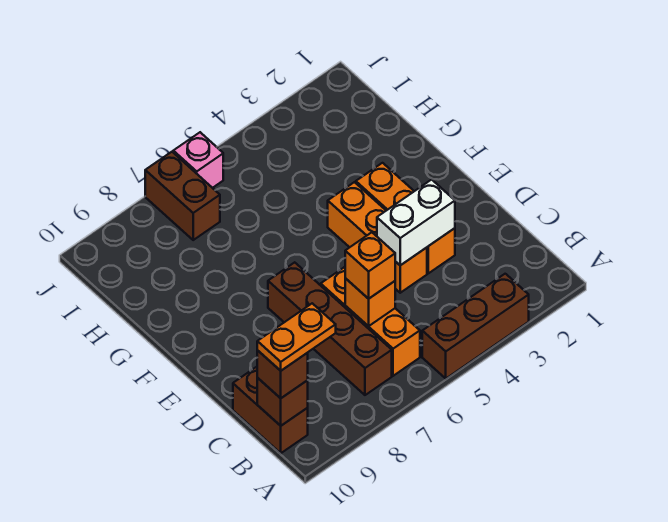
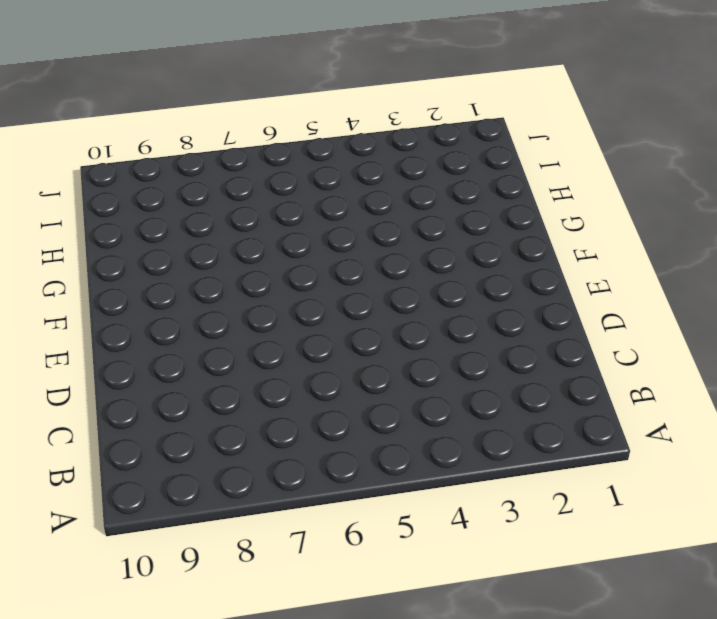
none -> brown brick A3:A5 level 1
none -> orange brick B6:D6 level 1
none -> brown brick B7:E7 level 1

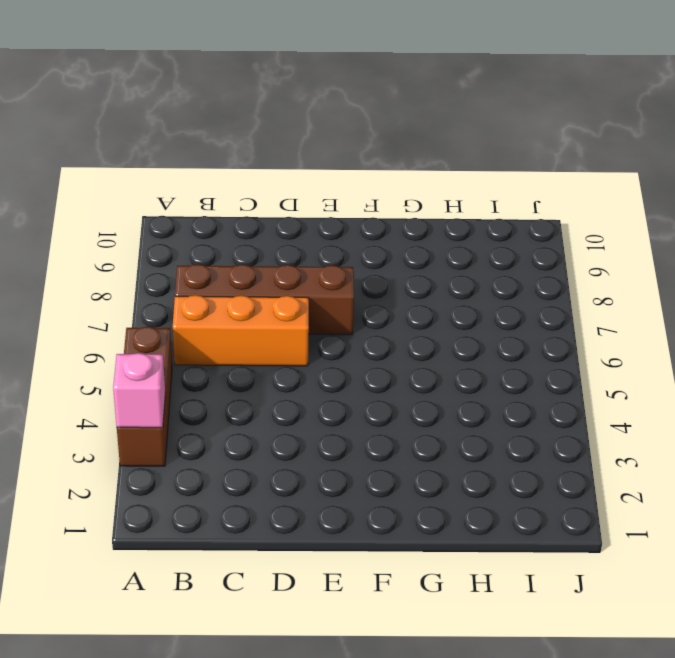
pink brick A3 level 2 -> pink brick J6 level 1
none -> brown brick B10:C10 level 1
none -> orange brick D3:F3 level 1
none -> orange brick D4:F4 level 1

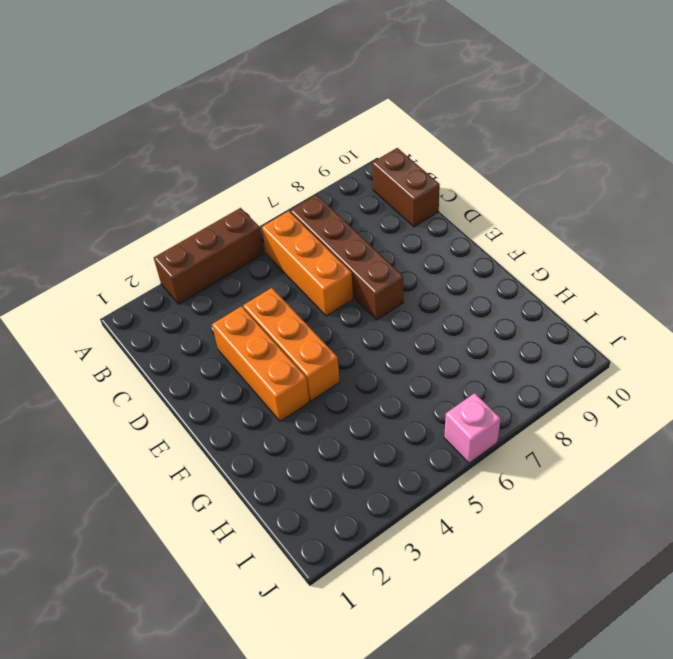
none -> brown brick I7:J7 level 1
none -> brown brick B10 level 2
none -> orange brick C6 level 2

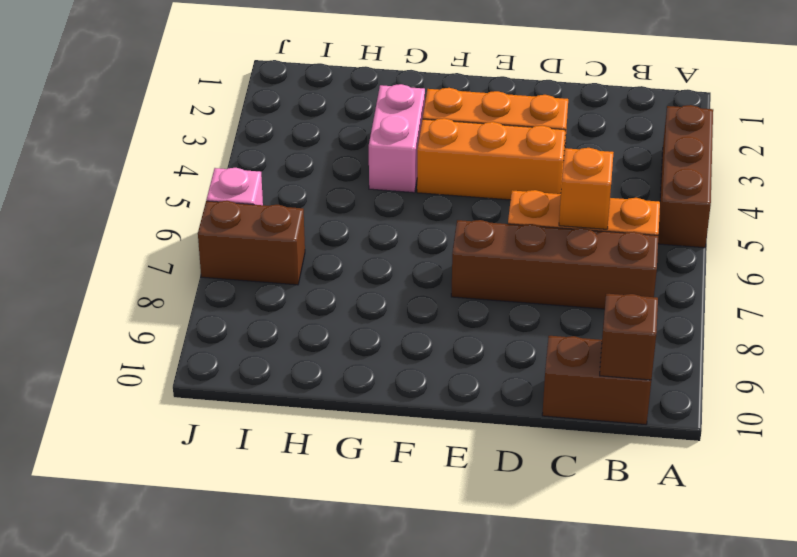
pink brick G3:G4 level 1 -> none
none -> white brick D3:D4 level 2
none -> brown brick B10 level 3
none -> orange brick C6 level 3

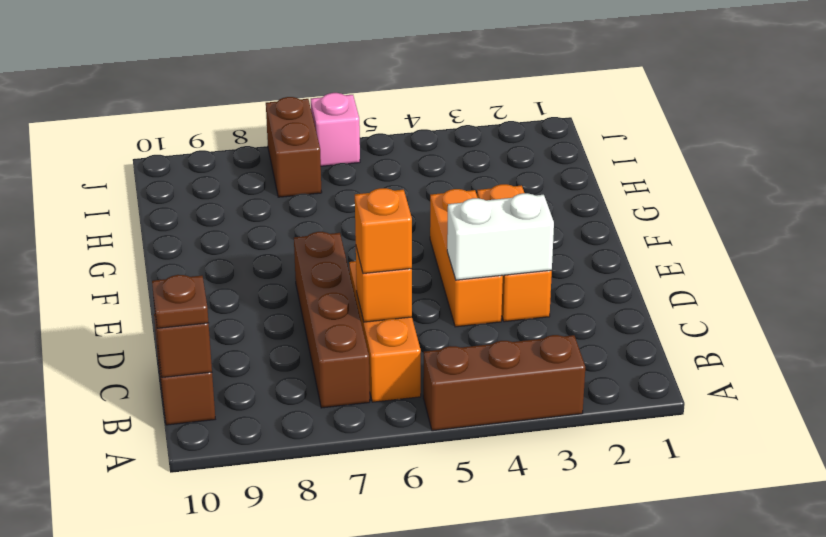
brown plate B10 level 3 -> brown brick B10 level 3
none -> orange plate B9:B10 level 4

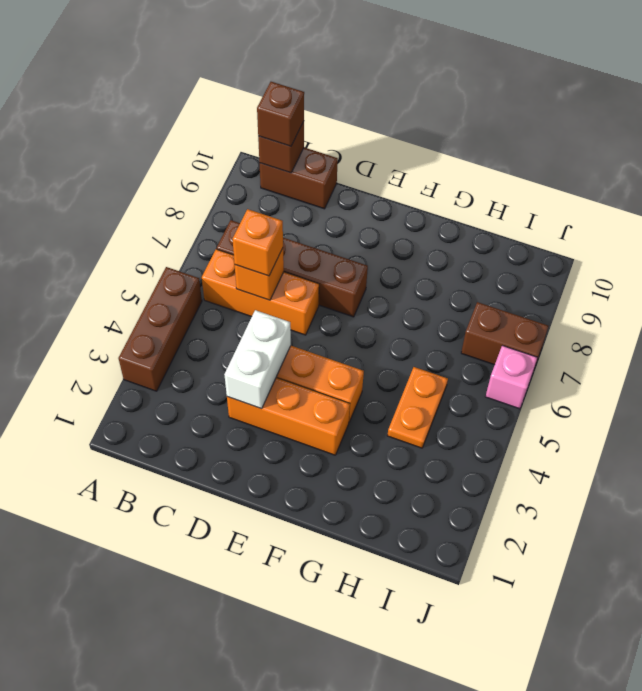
orange plate H4:H5 level 1 -> orange plate B9:B10 level 4

